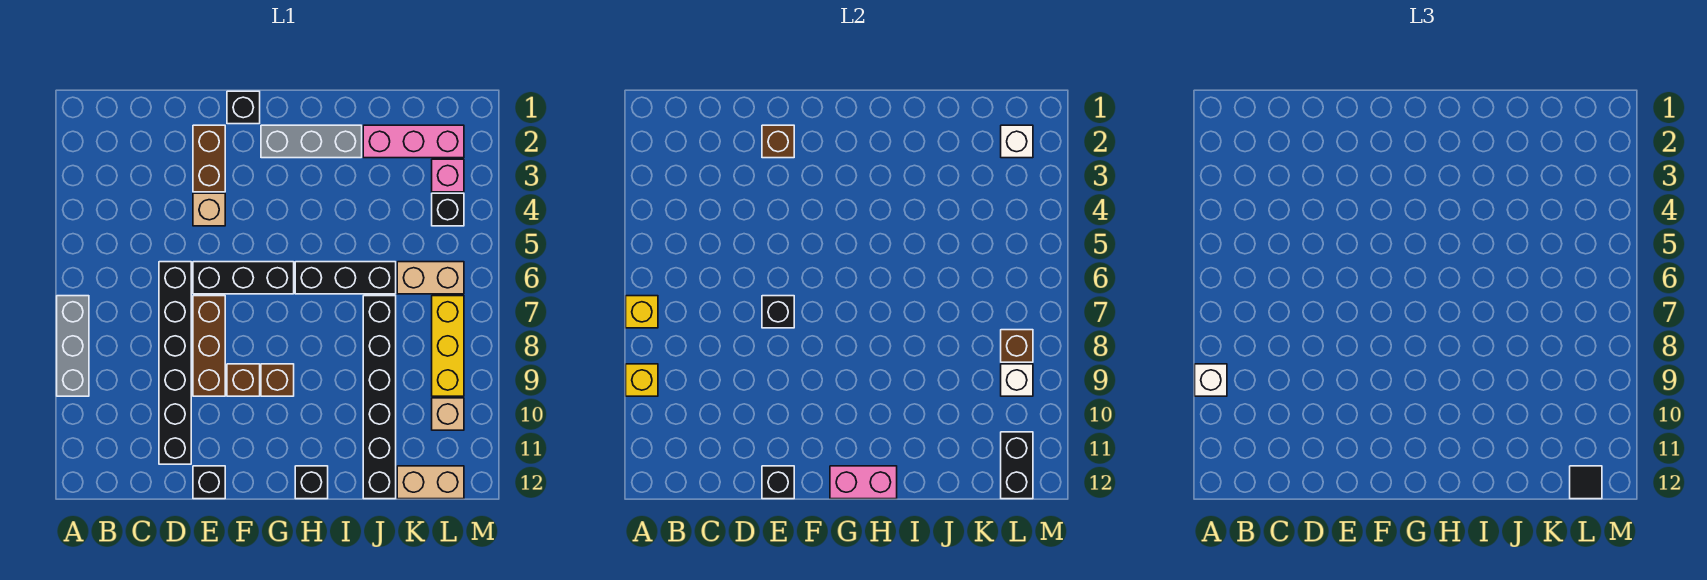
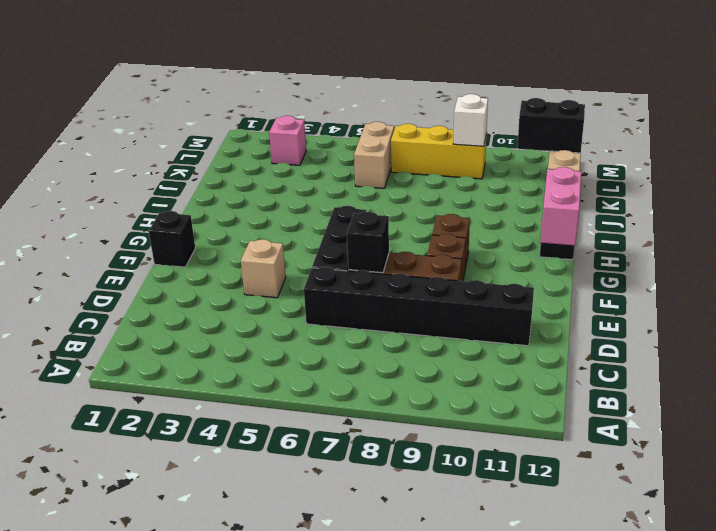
none -> grey brick A7:A9 level 1
none -> brown brick E2:E3 level 1
none -> black brick E12 level 1
none -> grey brick G2:I2 level 1

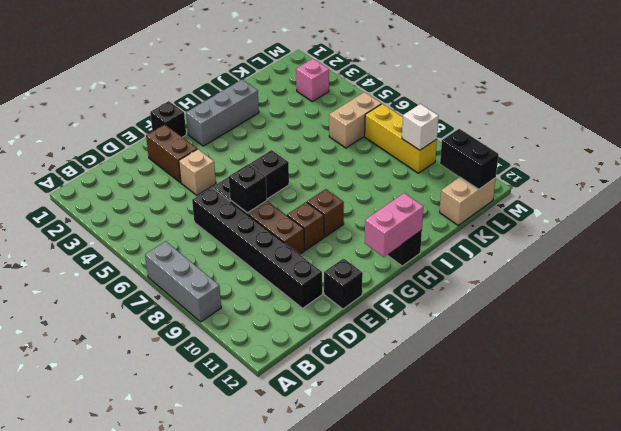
none -> black brick H6:J6 level 1
none -> pink brick J2:L2 level 1
none -> black brick J7:J12 level 1
none -> black brick L4 level 1

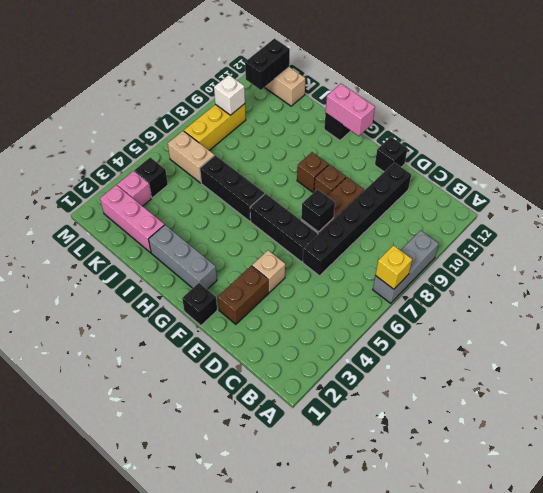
none -> black brick J7:J12 level 1
none -> tan brick L10 level 1
none -> yellow brick A9 level 2
none -> brown brick E2 level 2

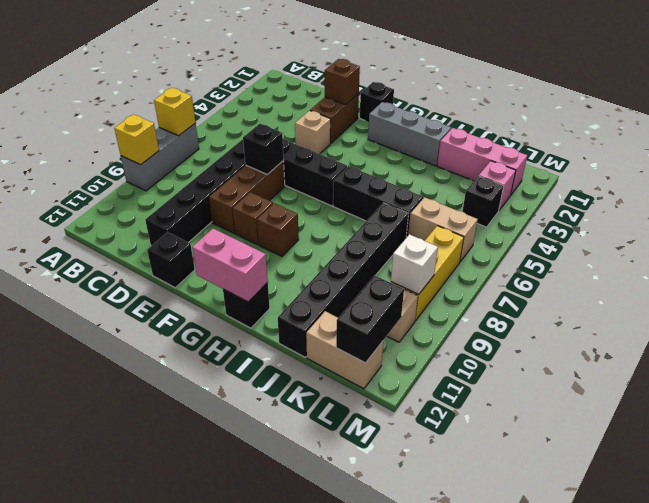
none -> black brick E12 level 2
none -> white brick L2 level 2
none -> brown brick L8 level 2
none -> white brick A9 level 3

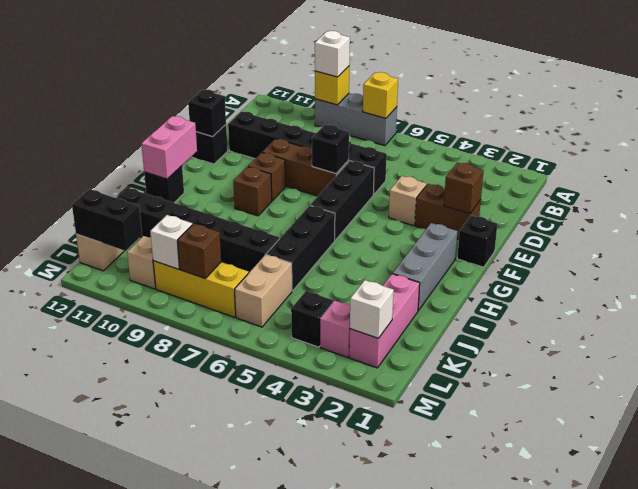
none -> black tile L12 level 3

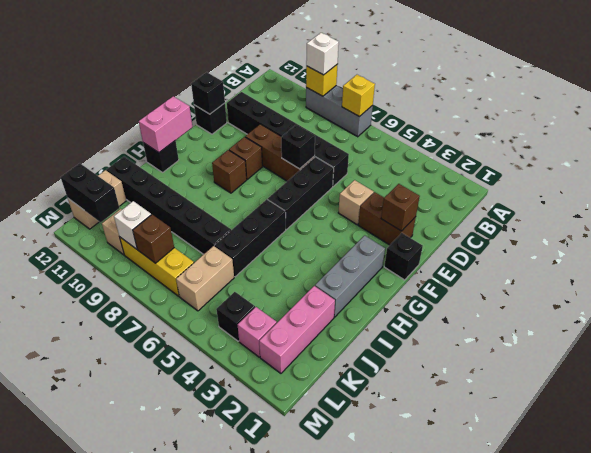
none -> white brick L2 level 2
none -> black tile L12 level 3

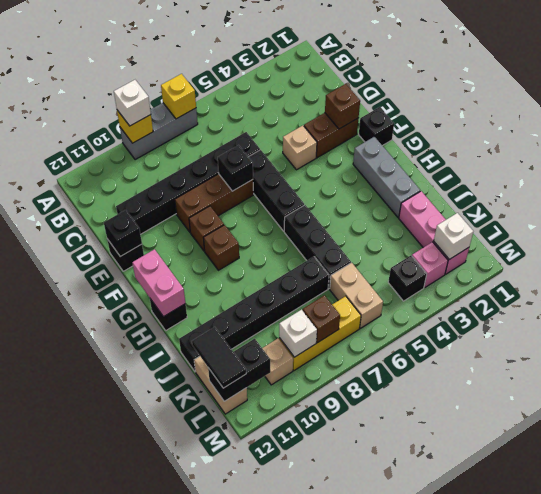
black tile K12:L12 level 3 -> black tile L12 level 3

